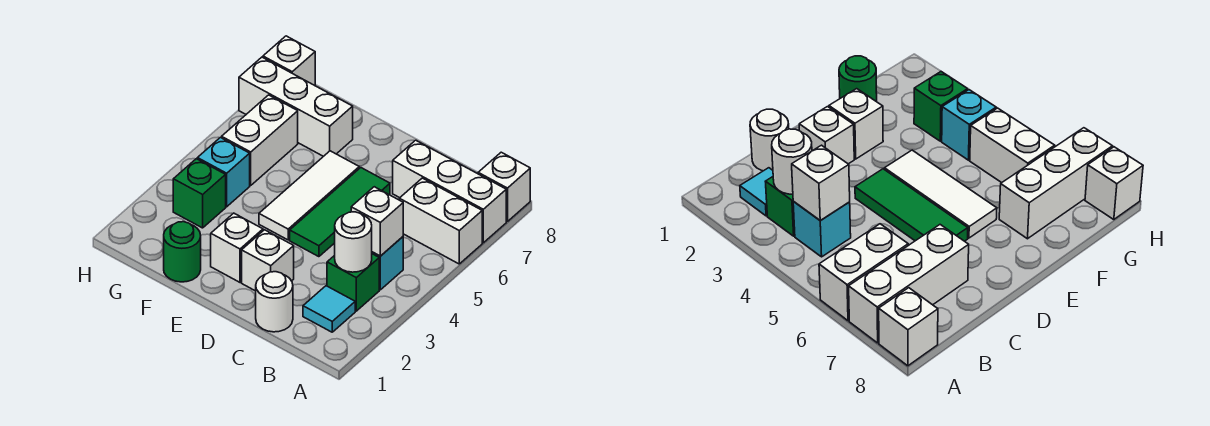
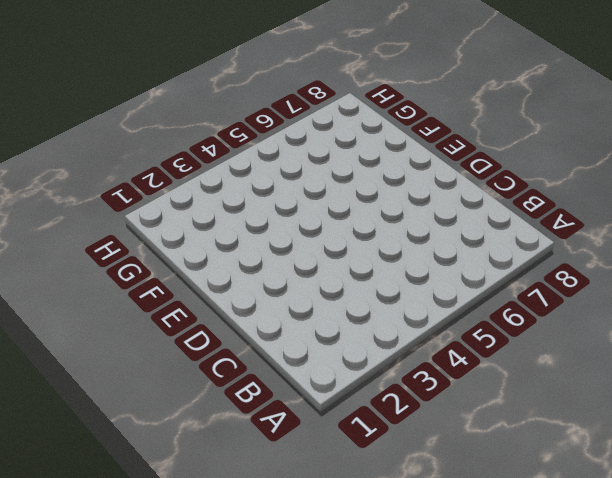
none -> white brick A6:B6 level 1
none -> white brick A7:C7 level 1
none -> white brick A8 level 1

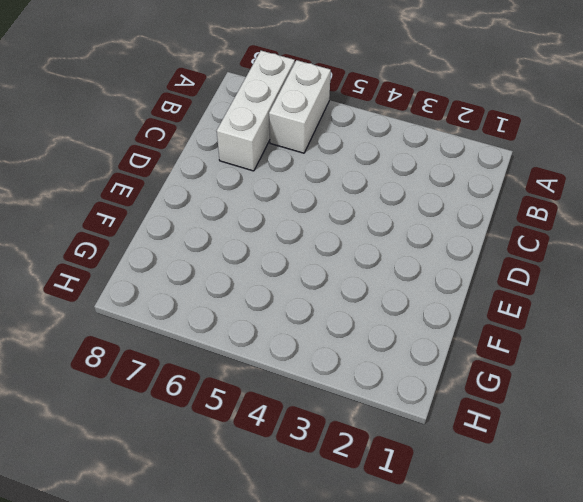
none -> white brick A8 level 1
none -> cyan tile B2 level 1
none -> green brick B3 level 1

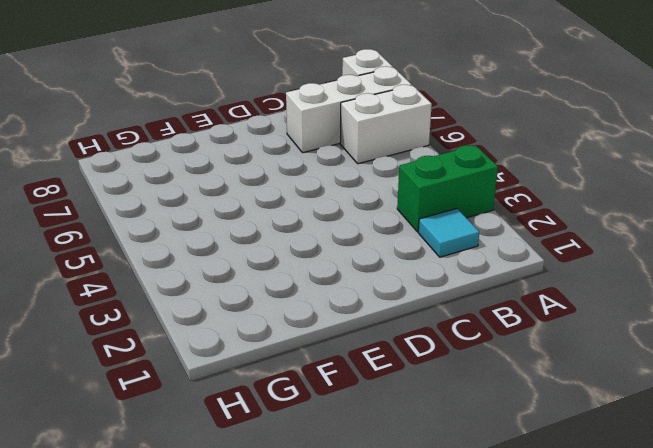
green brick A3:B3 level 1 -> green brick B3 level 1
none -> cyan brick B4 level 1
none -> white round brick C1 level 1
none -> white brick D2 level 1

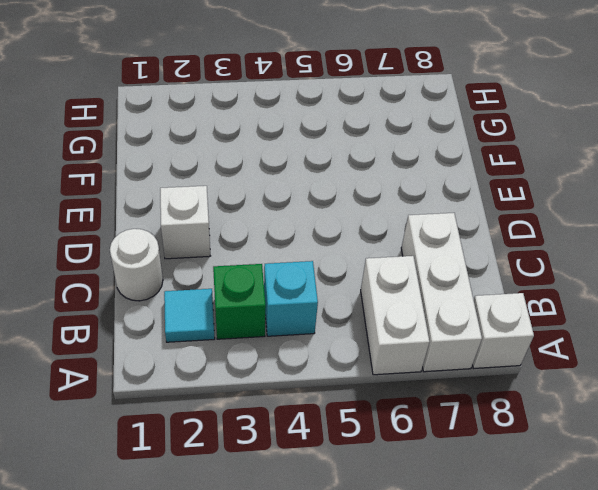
none -> green tile D4:D6 level 1
none -> white brick E2 level 1
none -> white tile E4:E6 level 1

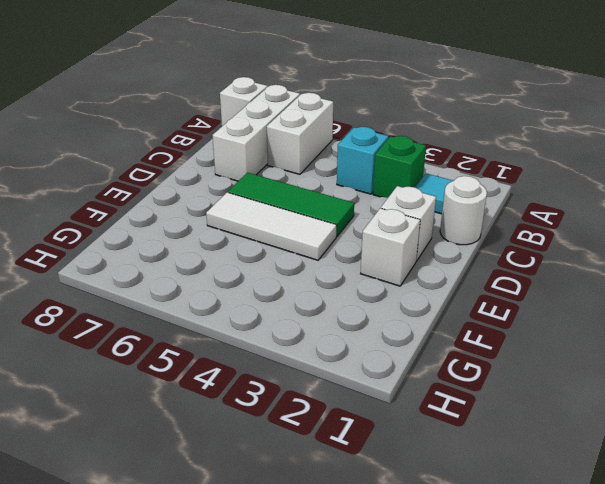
none -> green round brick F1 level 1
none -> white brick F7:H7 level 1
none -> green brick G3 level 1

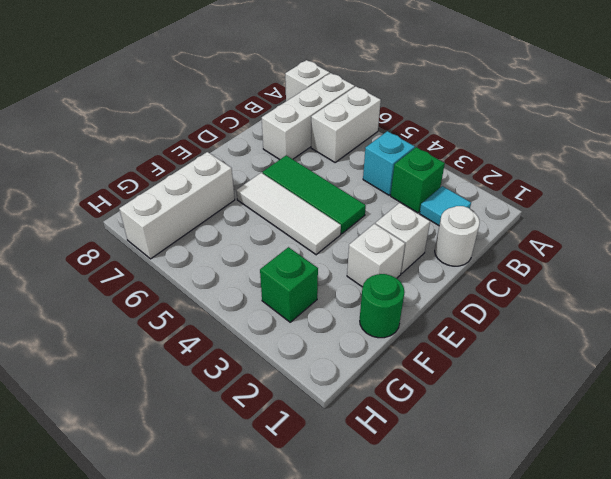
none -> cyan brick G4 level 1
none -> white brick G5:G6 level 1
none -> white brick H8 level 1

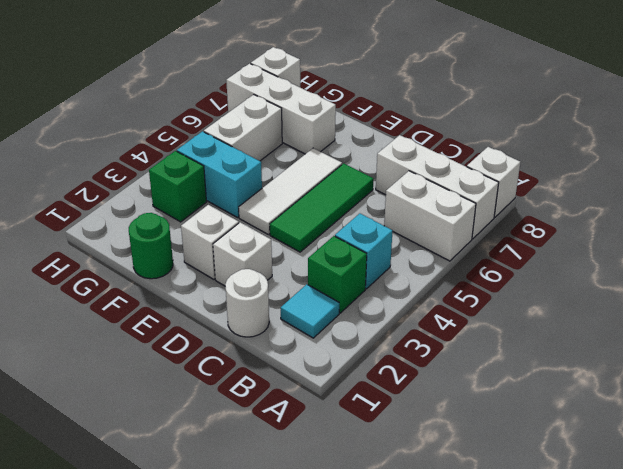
cyan brick F4:G4 level 1 -> cyan brick G4 level 1
none -> white round brick B3 level 2
none -> white brick B4 level 2

